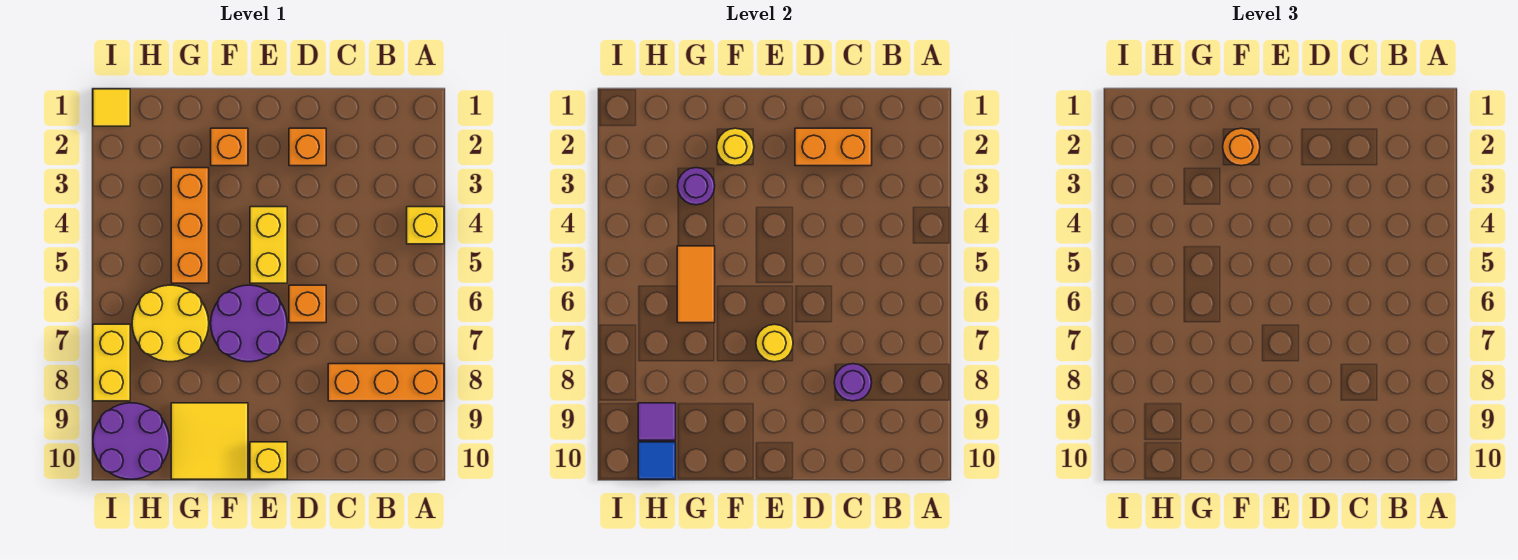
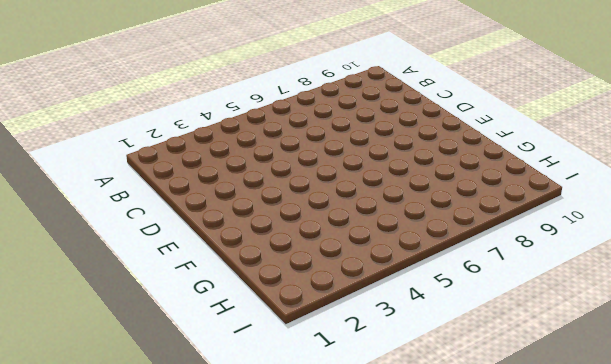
none -> yellow brick A4 level 1
none -> orange brick A8:C8 level 1
none -> orange brick D2 level 1

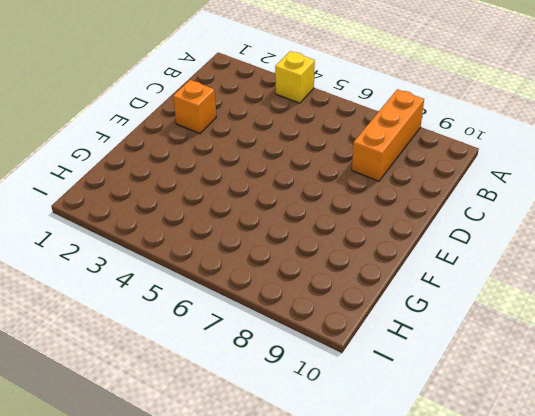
none -> orange brick D6 level 1
none -> yellow brick E4:E5 level 1
none -> purple round brick E6:F7 level 1

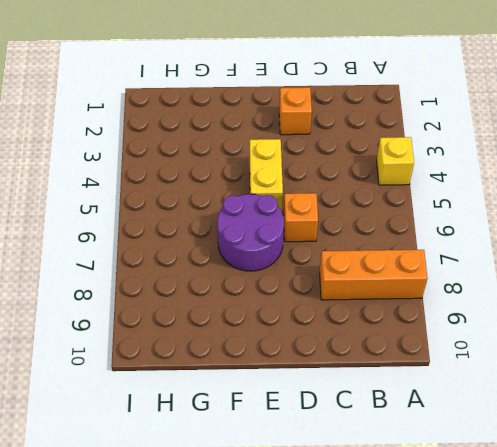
none -> yellow brick E10 level 1
none -> orange brick F2 level 1
none -> yellow tile F9:G10 level 1

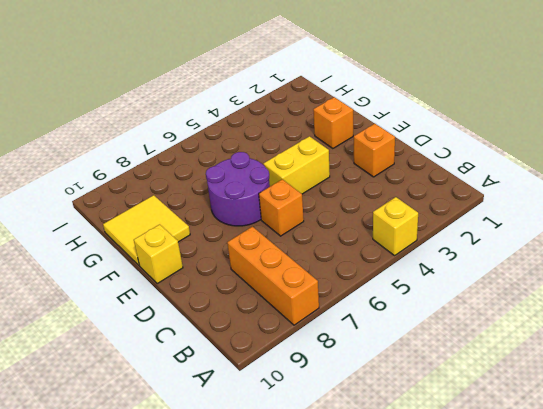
none -> orange brick G3:G5 level 1
none -> yellow round brick G6:H7 level 1
none -> purple round brick H9:I10 level 1

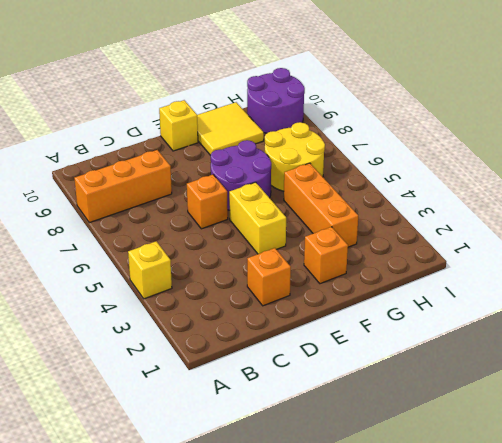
none -> yellow tile I1 level 1
none -> yellow brick I7:I8 level 1
none -> orange brick C2:D2 level 2

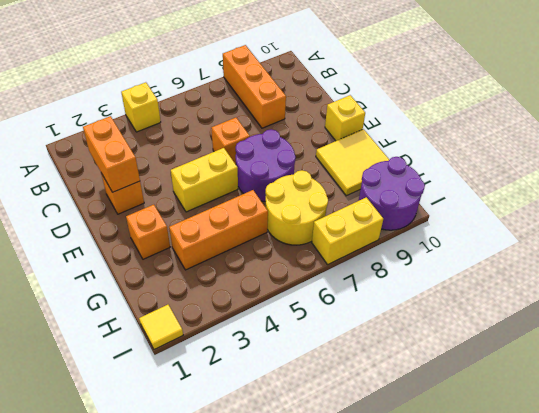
none -> purple round brick C8 level 2
none -> yellow round brick E7 level 2
none -> yellow round brick F2 level 2

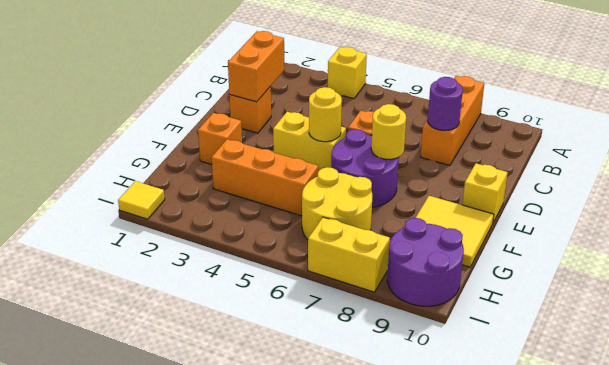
yellow round brick E5 level 2 -> yellow round brick F2 level 2
none -> purple round brick G3 level 2
none -> orange tile G5:G6 level 2
none -> purple tile H9 level 2

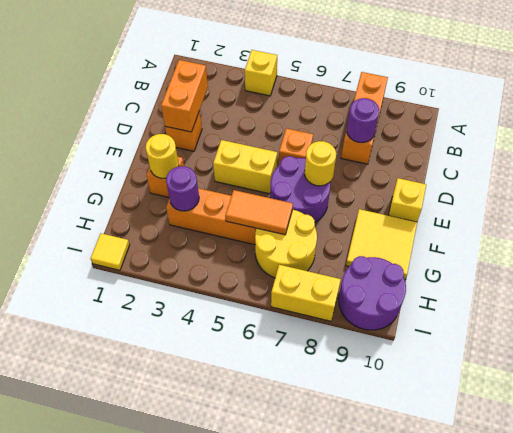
none -> purple tile H9 level 2
none -> blue tile H10 level 2
none -> orange round brick F2 level 3

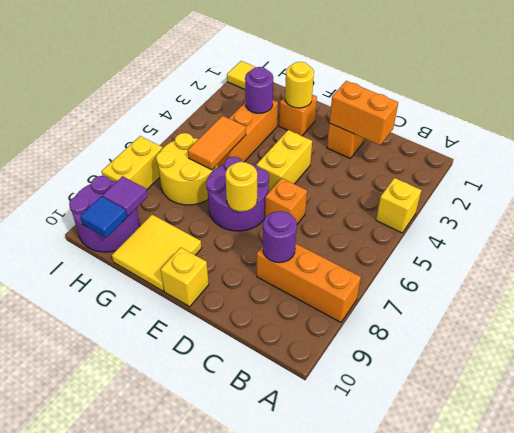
none -> orange round brick F2 level 3

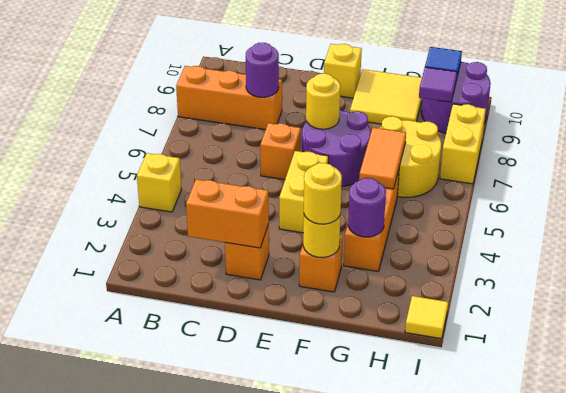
yellow round brick F2 level 3 -> orange round brick F2 level 3

